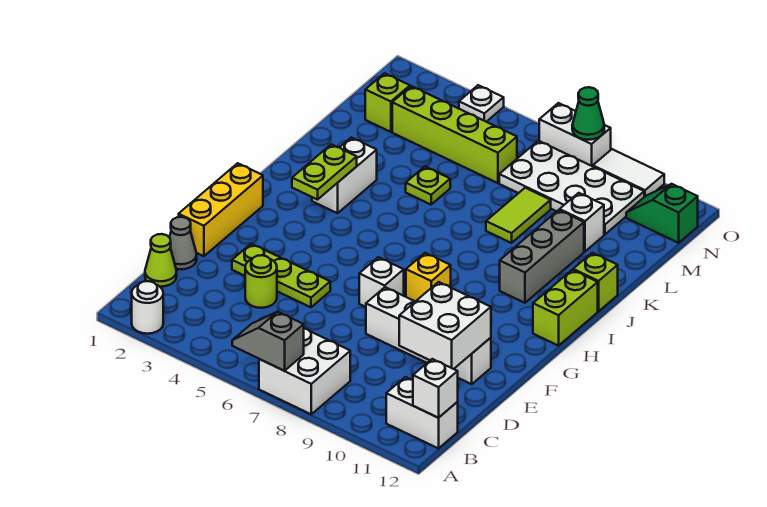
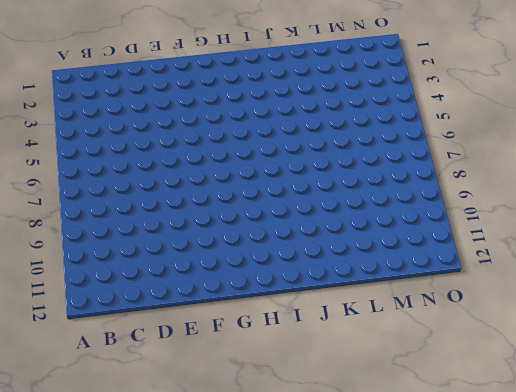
none -> white round brick A2 level 1
none -> white brick A7:B8 level 1
none -> white brick B11:B12 level 1
none -> lime cone C1 level 1

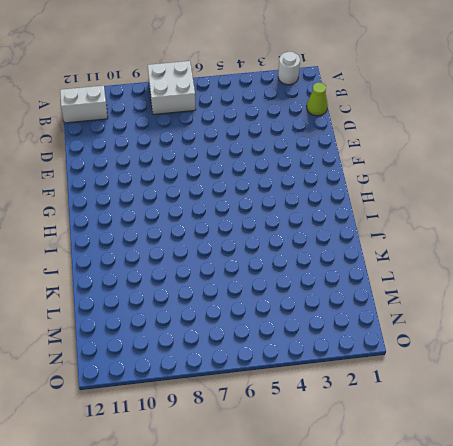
none -> grey cone D1 level 1
none -> lime round brick D4 level 1
none -> yellow brick E1:G1 level 1
none -> lime plate E3:E5 level 1

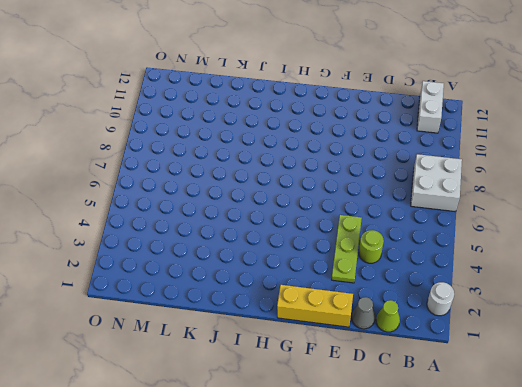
none -> white brick E8:E11 level 1
none -> white brick F7 level 1
none -> yellow brick G8 level 1
none -> lime brick H12:I12 level 1

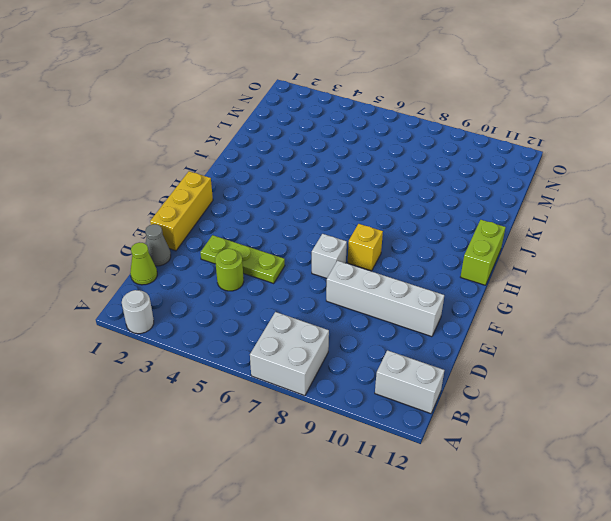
none -> white brick I3:J3 level 1
none -> grey brick I10:K10 level 1
none -> lime brick J12 level 1
none -> lime plate K5 level 1

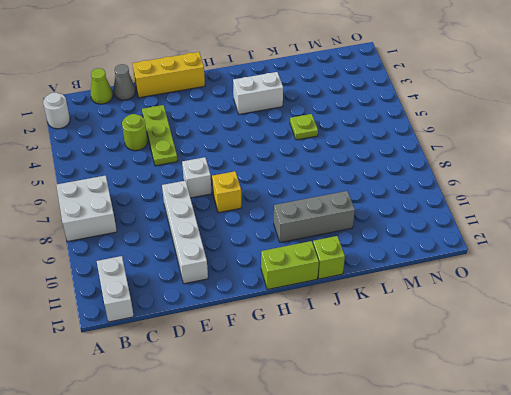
none -> lime tile K8:L8 level 1
none -> white brick L10 level 1
none -> lime brick M2 level 1
none -> lime brick M3:M6 level 1

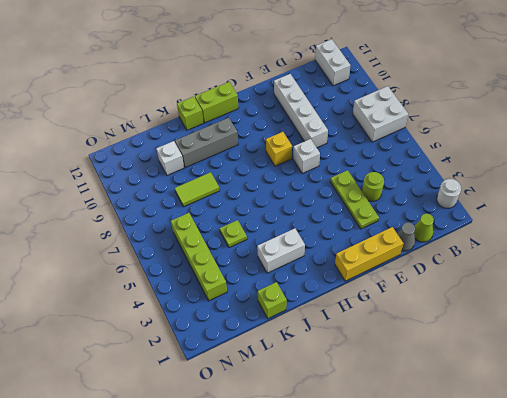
lime brick K1 level 1 -> lime brick M2 level 1
none -> white plate M7:N10 level 1
none -> green slope N11:N12 level 1 top 12
none -> white plate O4 level 1
none -> white brick O7:O8 level 1

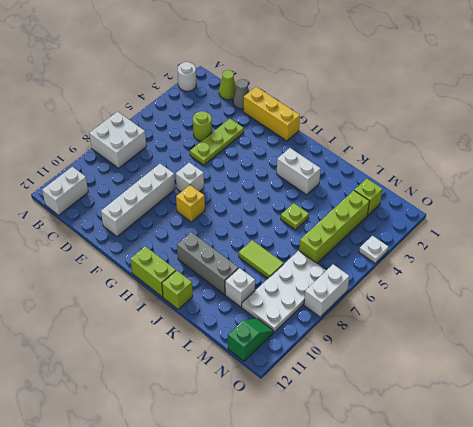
none -> white tile O9:O10 level 1
none -> grey slope A6:A7 level 2 top 7
none -> white brick B12 level 2
none -> white brick D10:E11 level 2

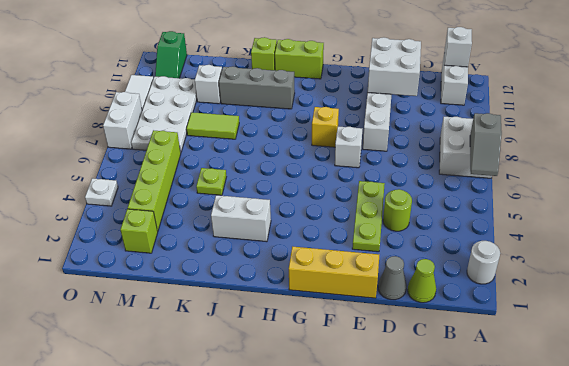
none -> lime plate H3:I3 level 2
none -> green cone O8 level 2

